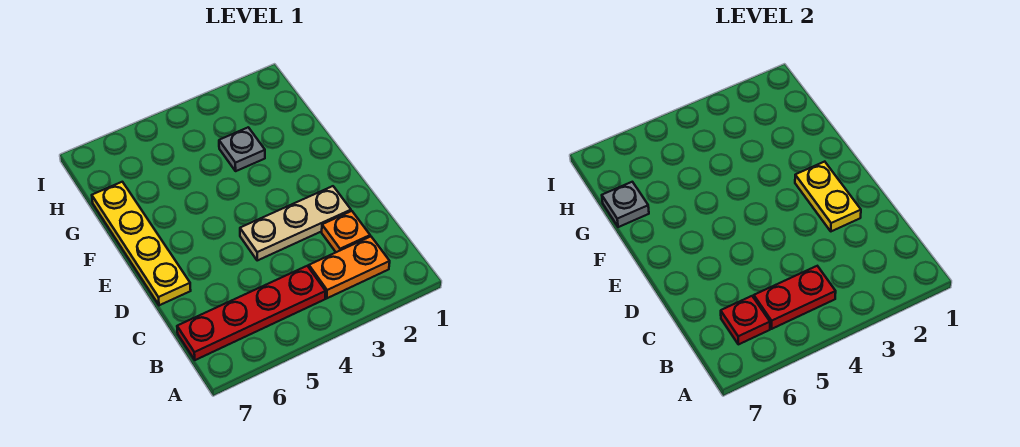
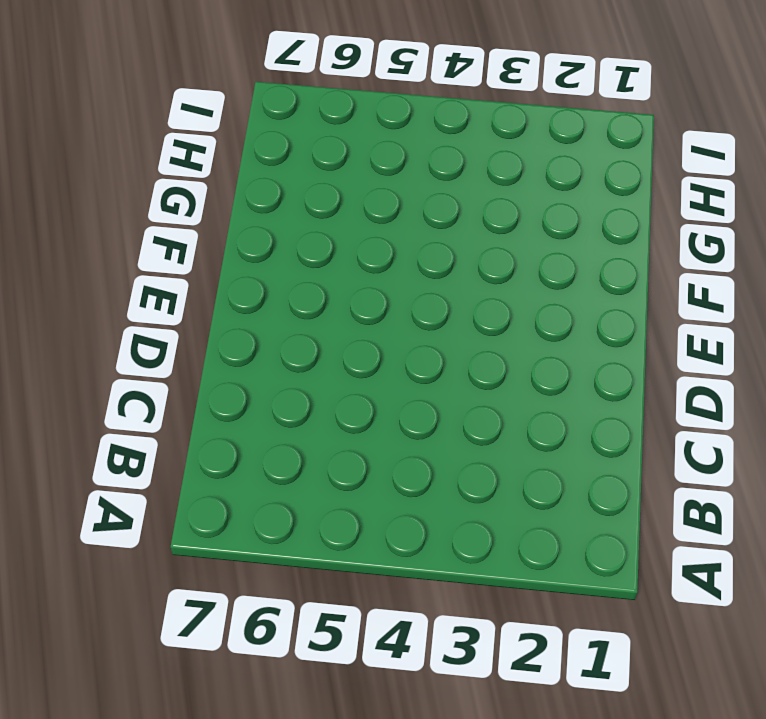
none -> orange plate B2:B3 level 1
none -> red plate B4:B7 level 1

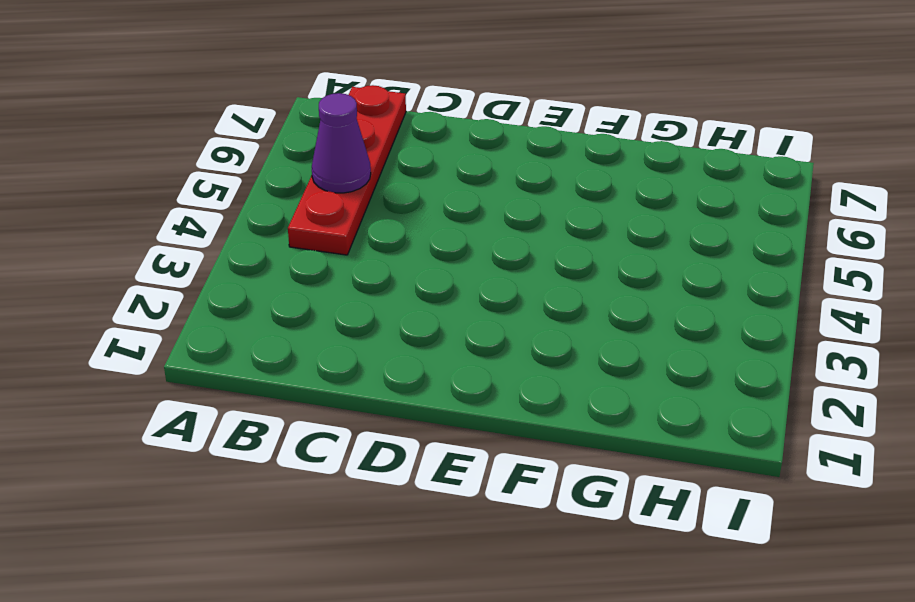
purple cone B5 level 2 -> red plate B4:B5 level 2
none -> orange plate B2:B3 level 1
none -> orange plate C2 level 1

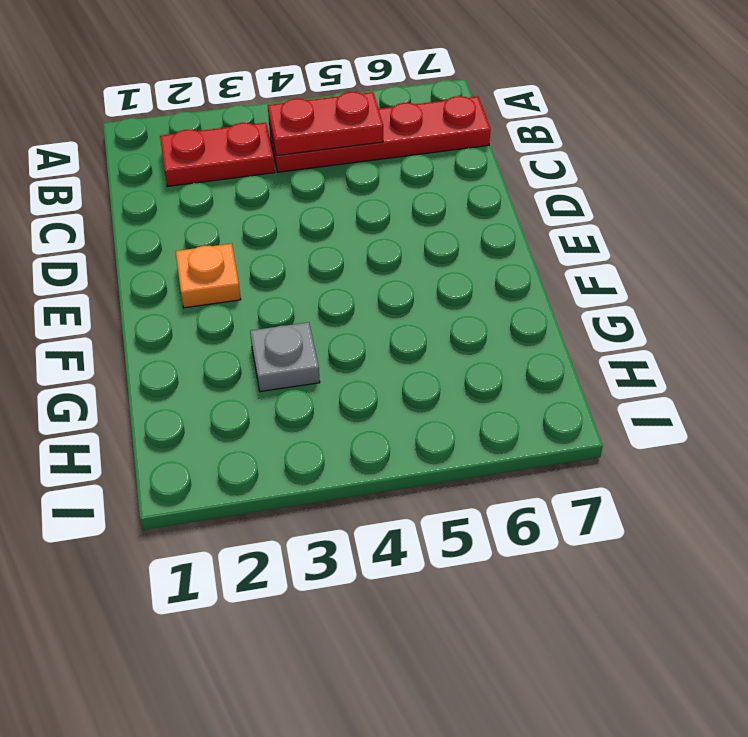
red plate B2:B3 level 1 -> orange plate B2:B3 level 1
orange plate E2 level 1 -> orange plate C2 level 1
none -> tan plate D2:D4 level 1
none -> yellow plate D7:G7 level 1

